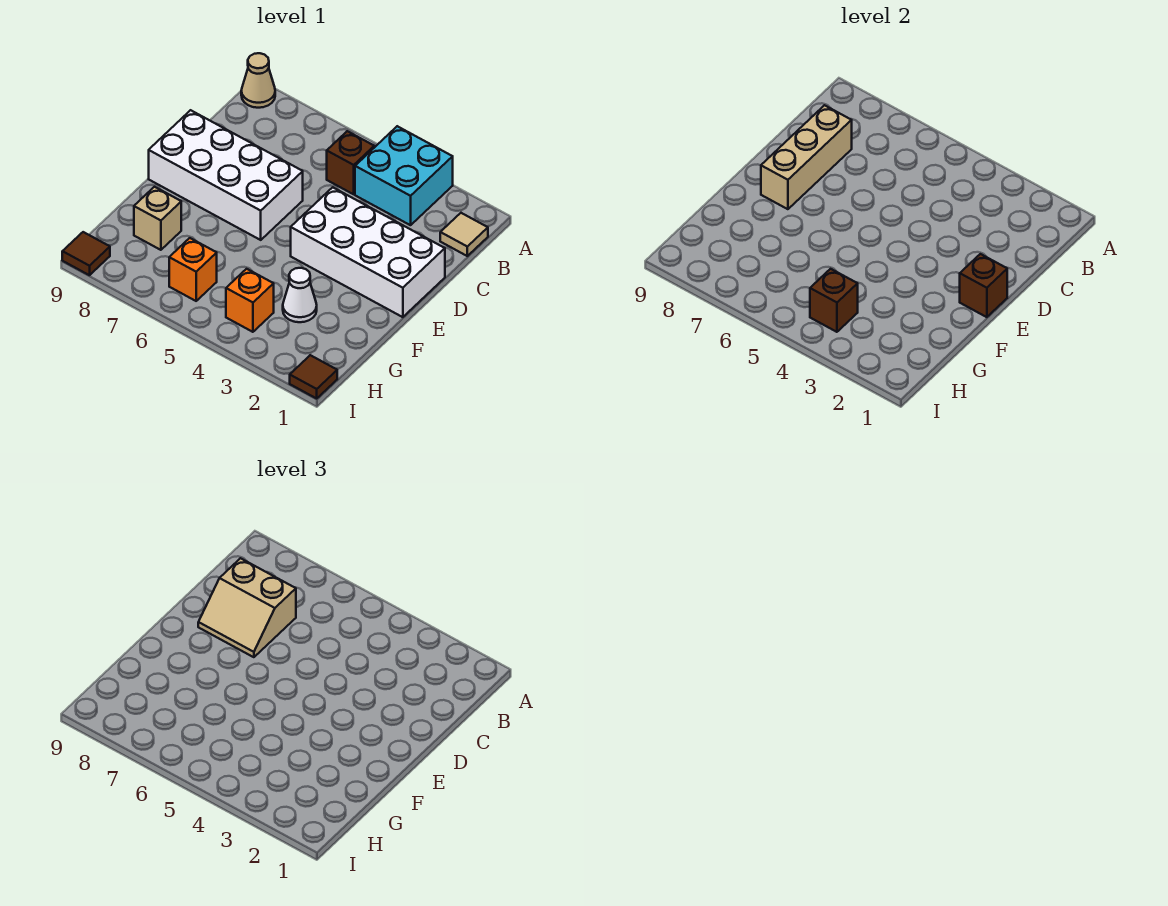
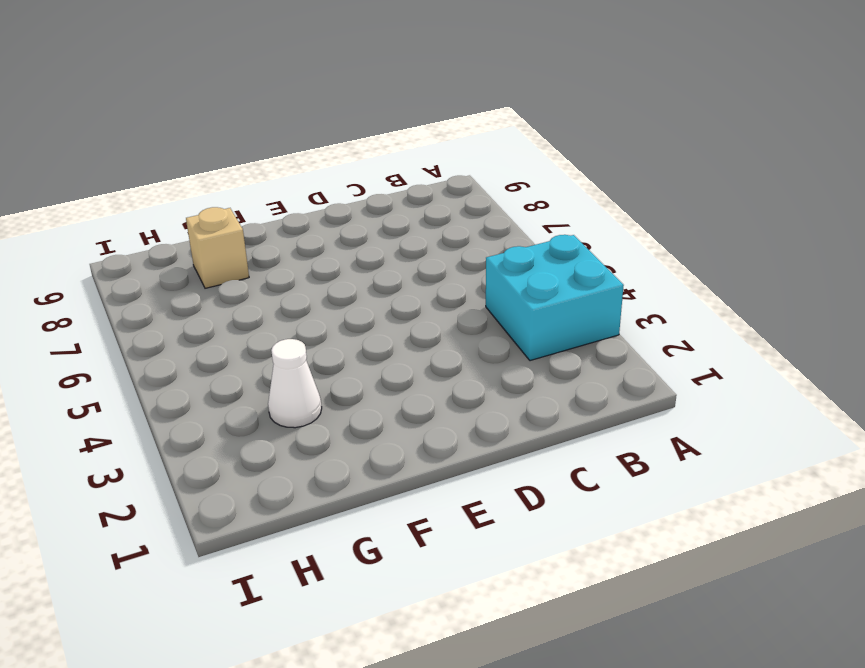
none -> tan cone A9 level 1
none -> tan tile B1 level 1
none -> brown brick B5 level 1

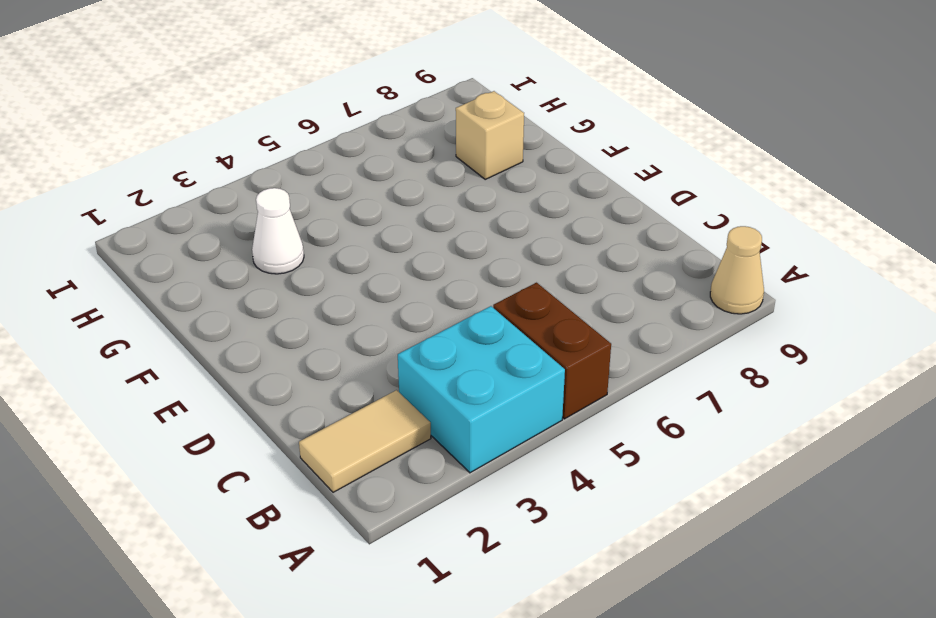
brown brick A5:B5 level 1 -> brown brick B5 level 1
tan tile B1:B2 level 1 -> tan tile B1 level 1
none -> white brick D1:E4 level 1
none -> white brick D6:E9 level 1
none -> orange brick H4 level 1

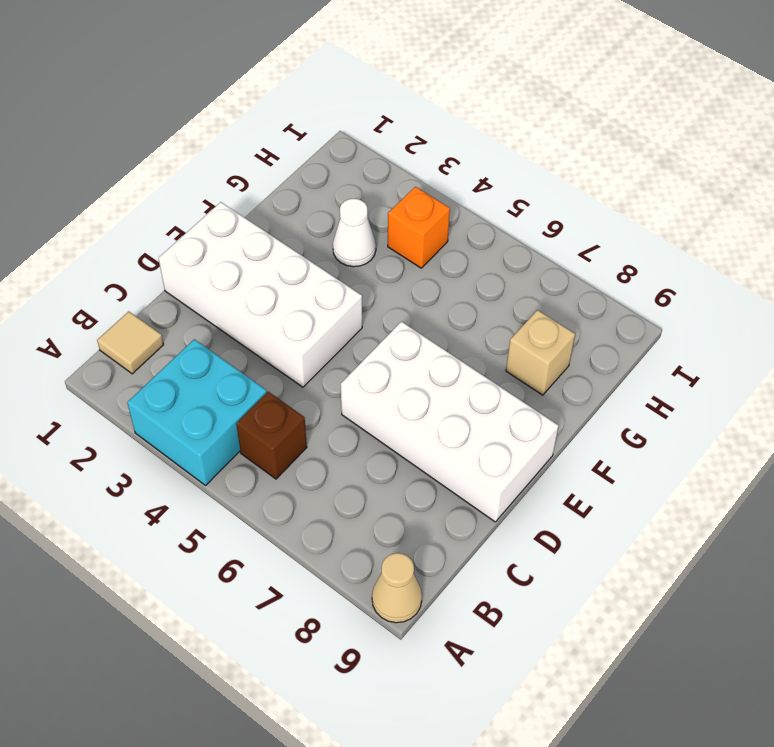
none -> orange brick H6 level 1
none -> brown tile I1 level 1
none -> brown tile I9 level 1

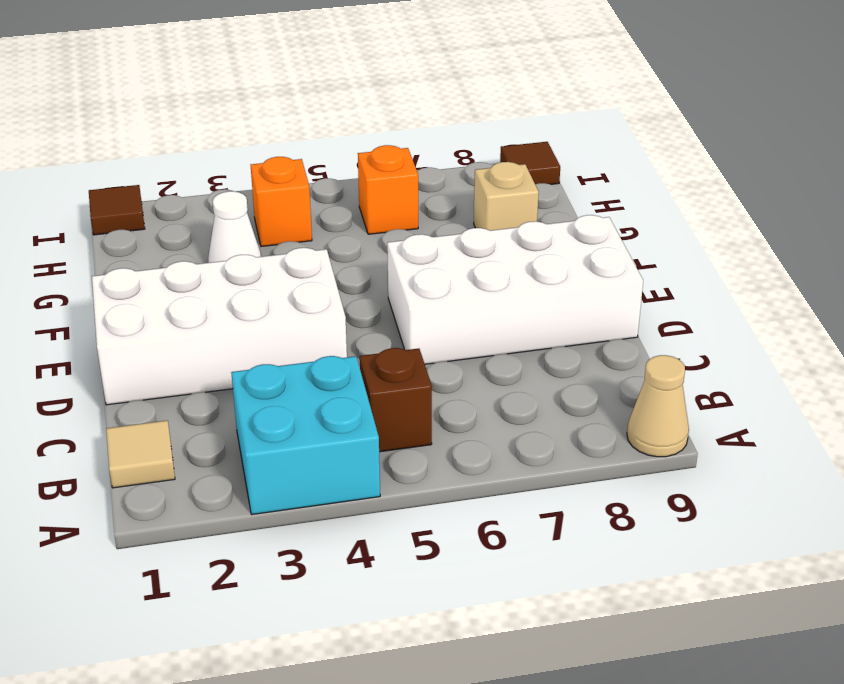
none -> tan brick C8:E8 level 2
none -> brown brick E1 level 2
none -> brown brick H4 level 2

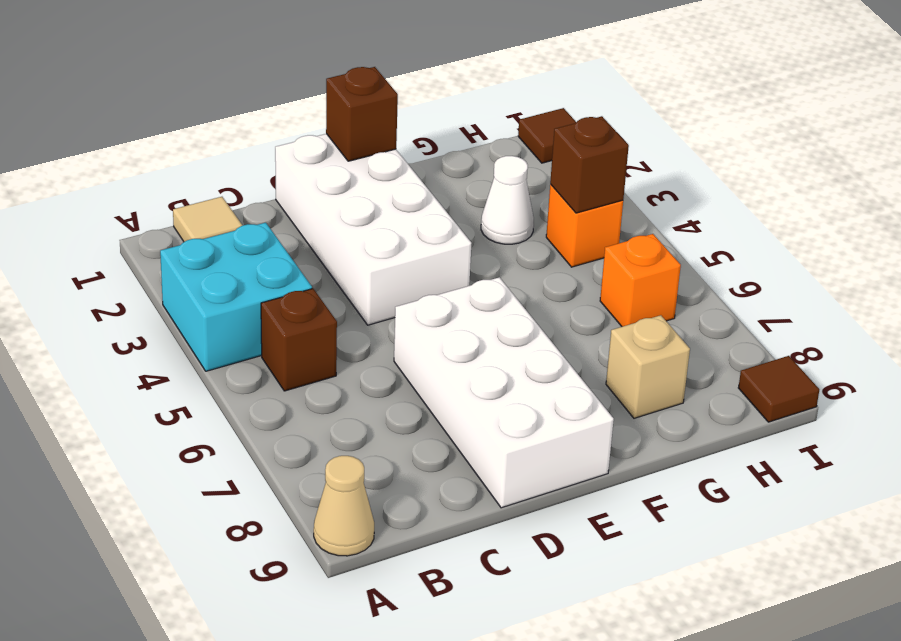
none -> tan brick C8:E8 level 2
none -> tan slope C7:D8 level 3 top C

